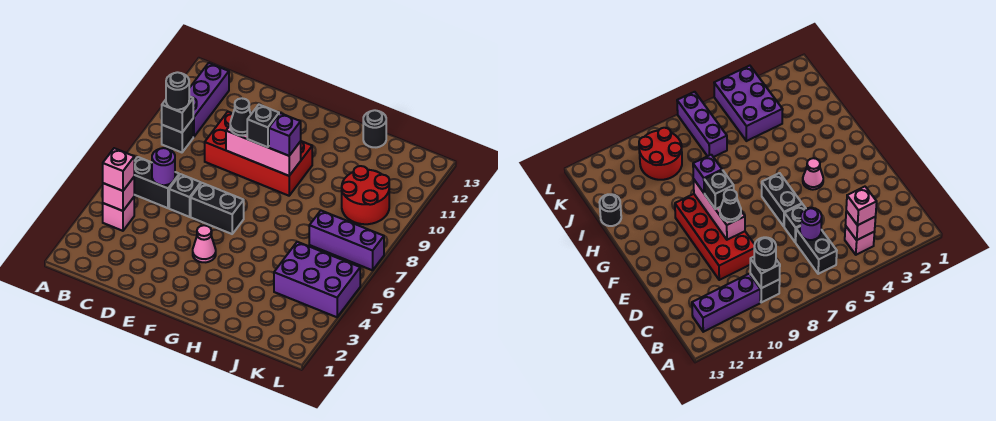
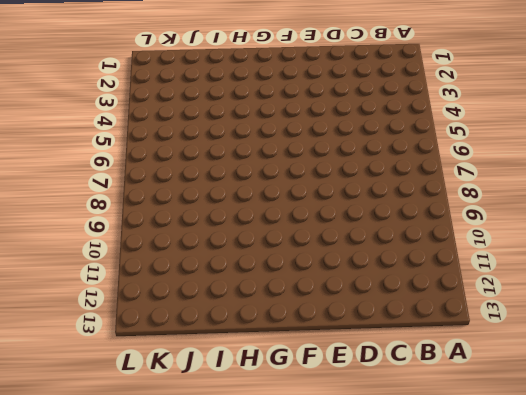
none -> pink brick B4 level 1
none -> black brick B6:C6 level 1
none -> black brick B9 level 1

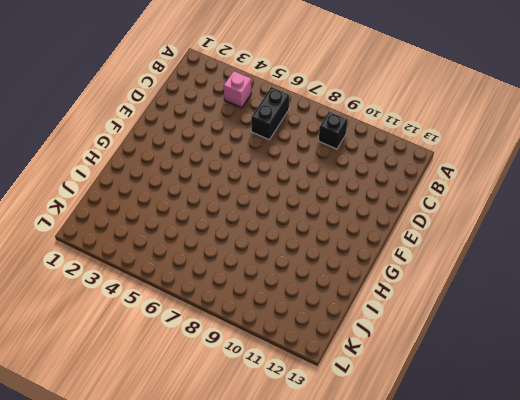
none -> purple brick B10:B12 level 1
none -> black brick D6 level 1
none -> red brick D9:G10 level 1

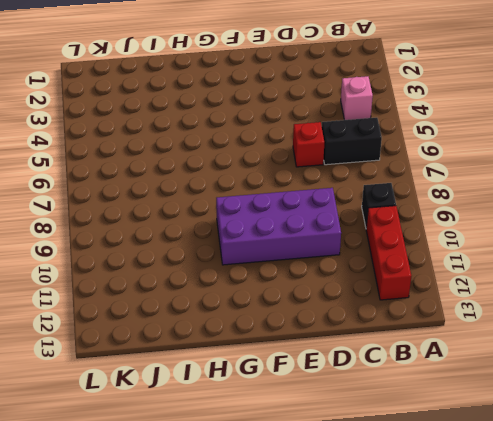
red brick B10:B12 level 1 -> purple brick B10:B12 level 1
red brick D6 level 1 -> black brick D6 level 1
purple brick D9:G10 level 1 -> red brick D9:G10 level 1
none -> black brick E6:F6 level 1
none -> pink cone F4 level 1
none -> black round brick I13 level 1

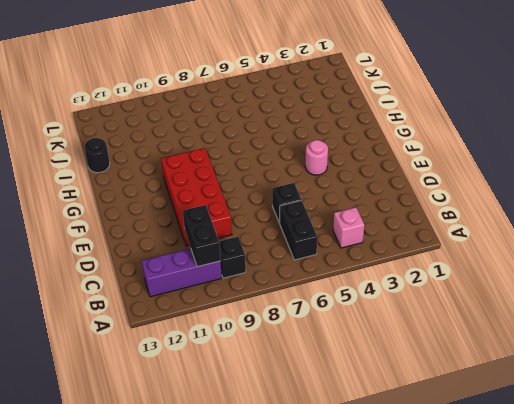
black brick B10:C10 level 2 -> black brick E6:F6 level 1
pink round brick F4 level 1 -> pink cone F4 level 1
none -> purple brick J4:L5 level 1
none -> purple brick J7:L7 level 1
none -> red round brick J9:K10 level 1

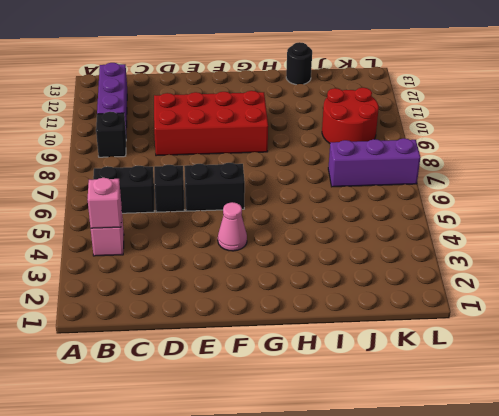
none -> purple brick J4:L5 level 1
none -> black brick B9 level 2
none -> purple round brick C6 level 2

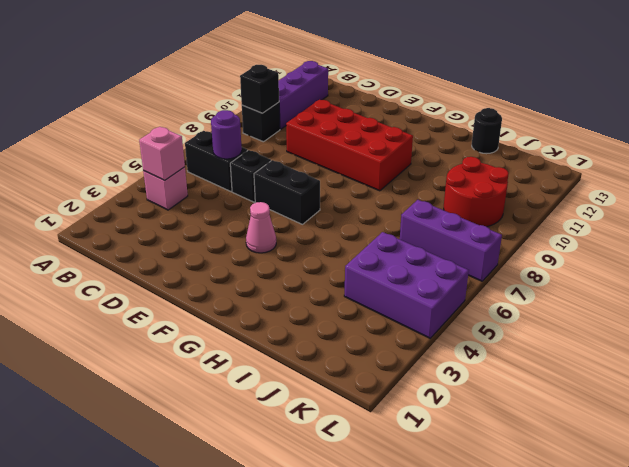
none -> pink brick E9:G9 level 2
none -> pink brick B4 level 3
none -> black round brick B9 level 3

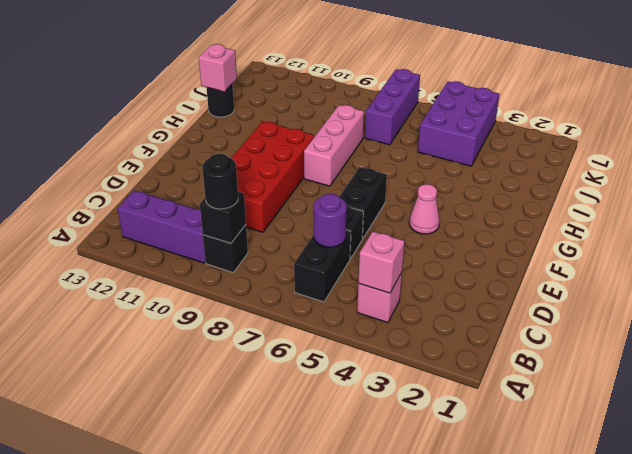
pink brick G8:I8 level 1 -> pink brick E9:G9 level 2
pink brick I13 level 2 -> pink brick B4 level 3
none -> red round brick J9:K10 level 1
none -> black cone E9 level 3
none -> black brick F9 level 3

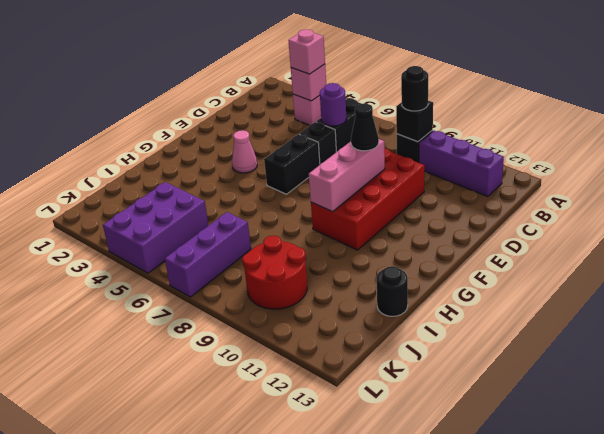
none -> black brick F9 level 3
none -> purple brick G9 level 3

